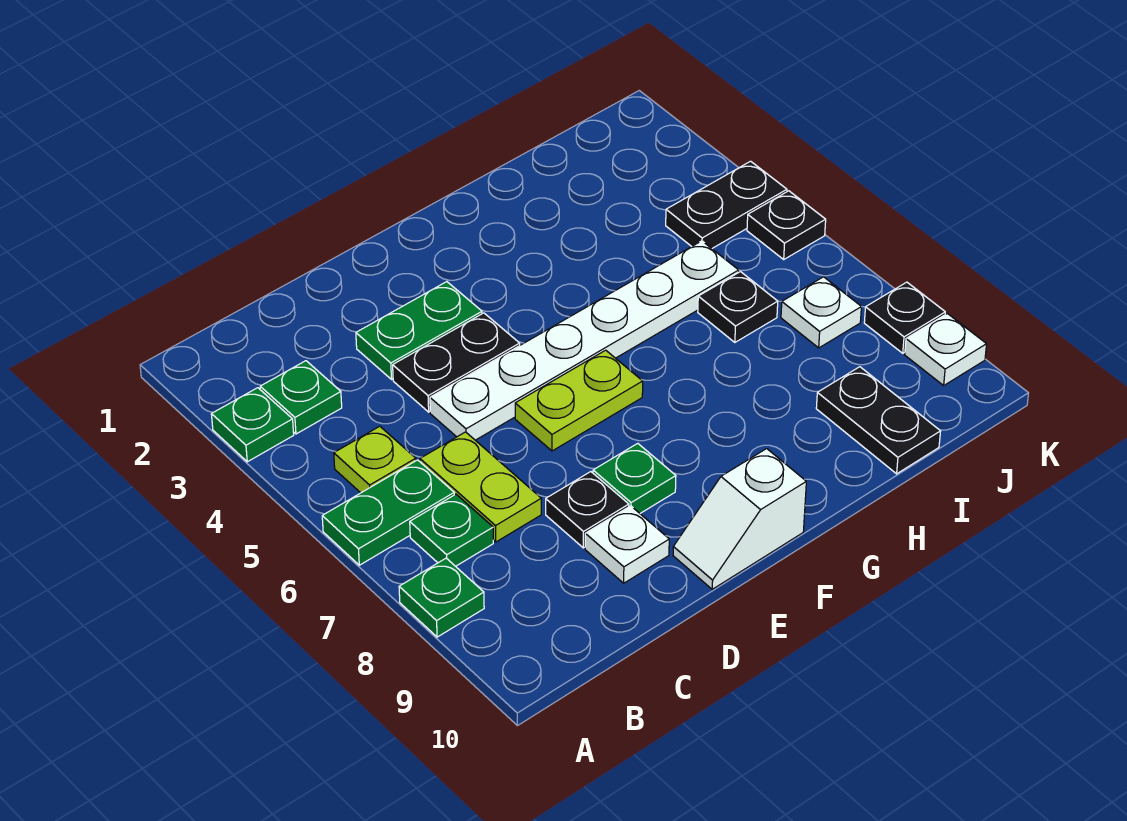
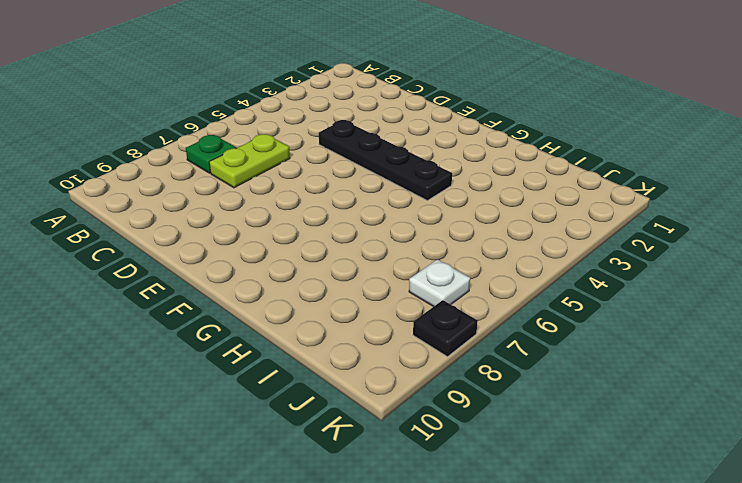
black plate D4:G4 level 1 -> black plate D4:E4 level 1
none -> green plate A3 level 1
none -> green plate A6:B6 level 1
none -> green plate A8 level 1

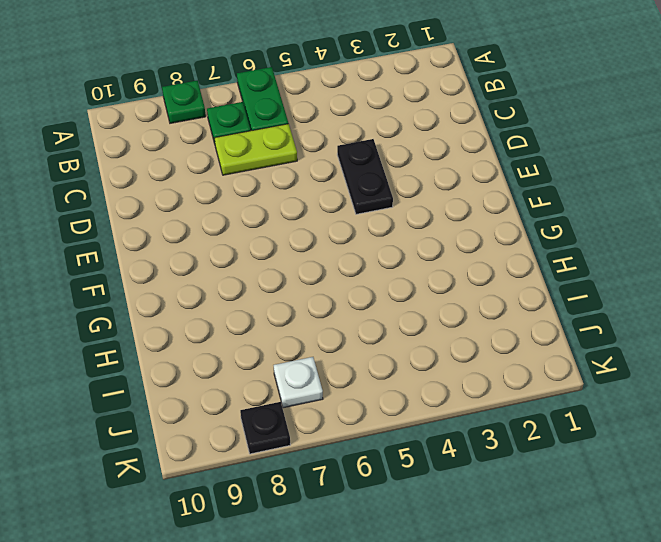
none -> green plate A3 level 1
none -> green plate B3 level 1
none -> lime plate B5 level 1

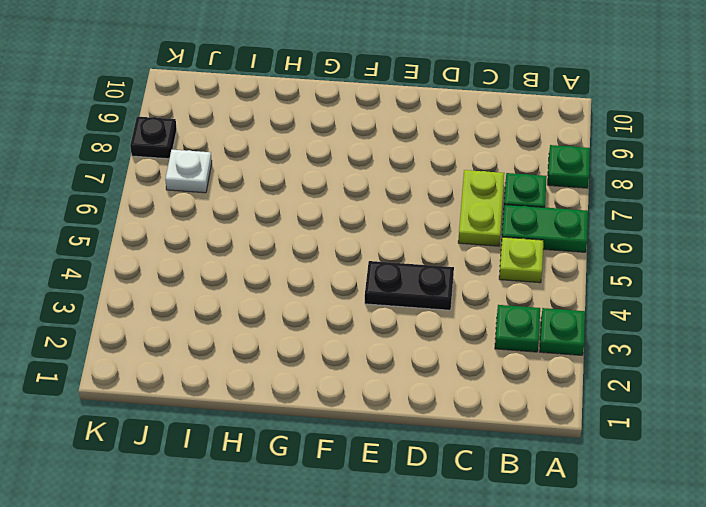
none -> green plate D3:E3 level 1
none -> white plate D5:I5 level 1
none -> black plate D8 level 1

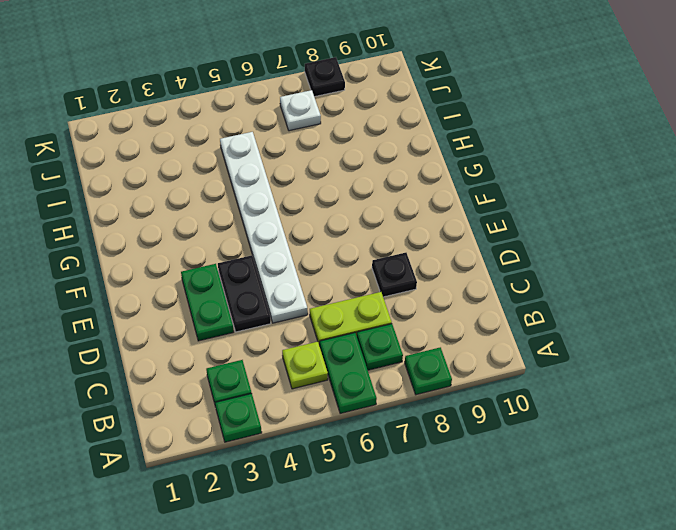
none -> white plate D9 level 1
none -> lime plate E6:F6 level 1
none -> green plate E8 level 1

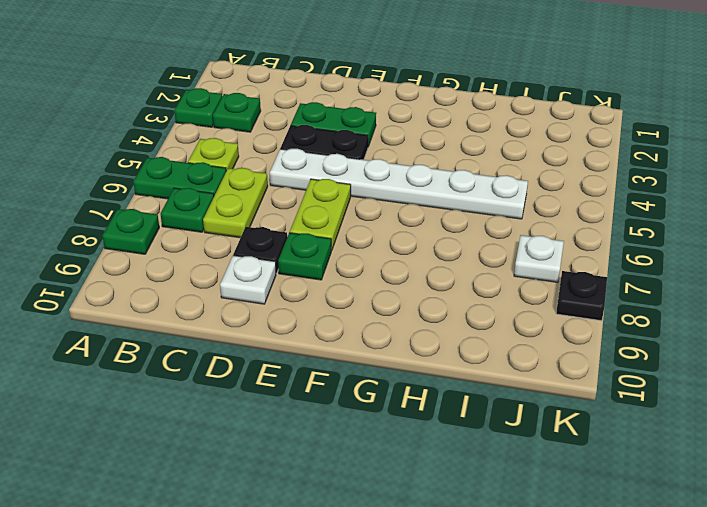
lime plate E6:E7 level 1 -> lime plate E6:F6 level 1
none -> white slope E10:F10 level 1 top F
none -> black plate I6 level 1
none -> black plate I9:I10 level 1

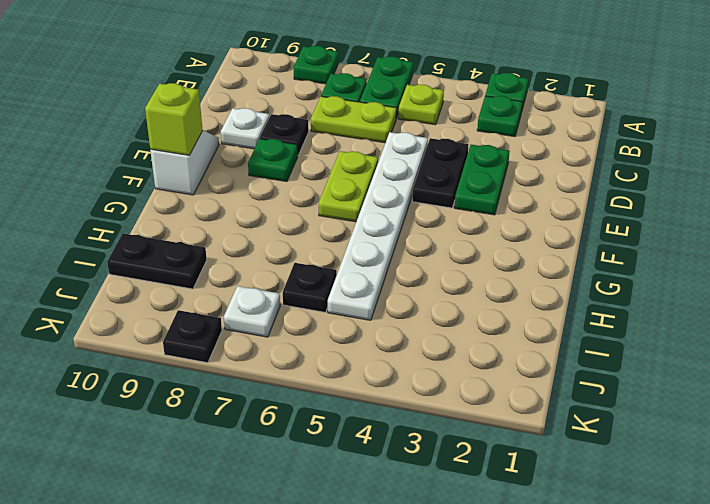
lime brick F10 level 2 -> none
none -> black plate J4:K4 level 1
none -> black plate K5 level 1
none -> white plate K9 level 1

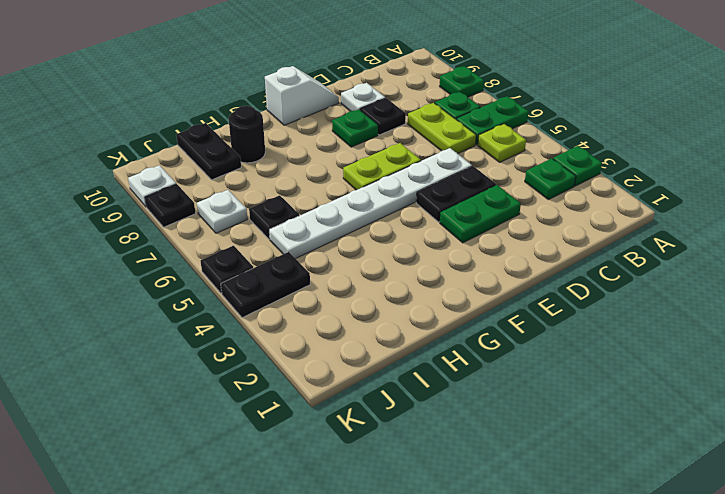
black round brick H9 level 1 -> none

